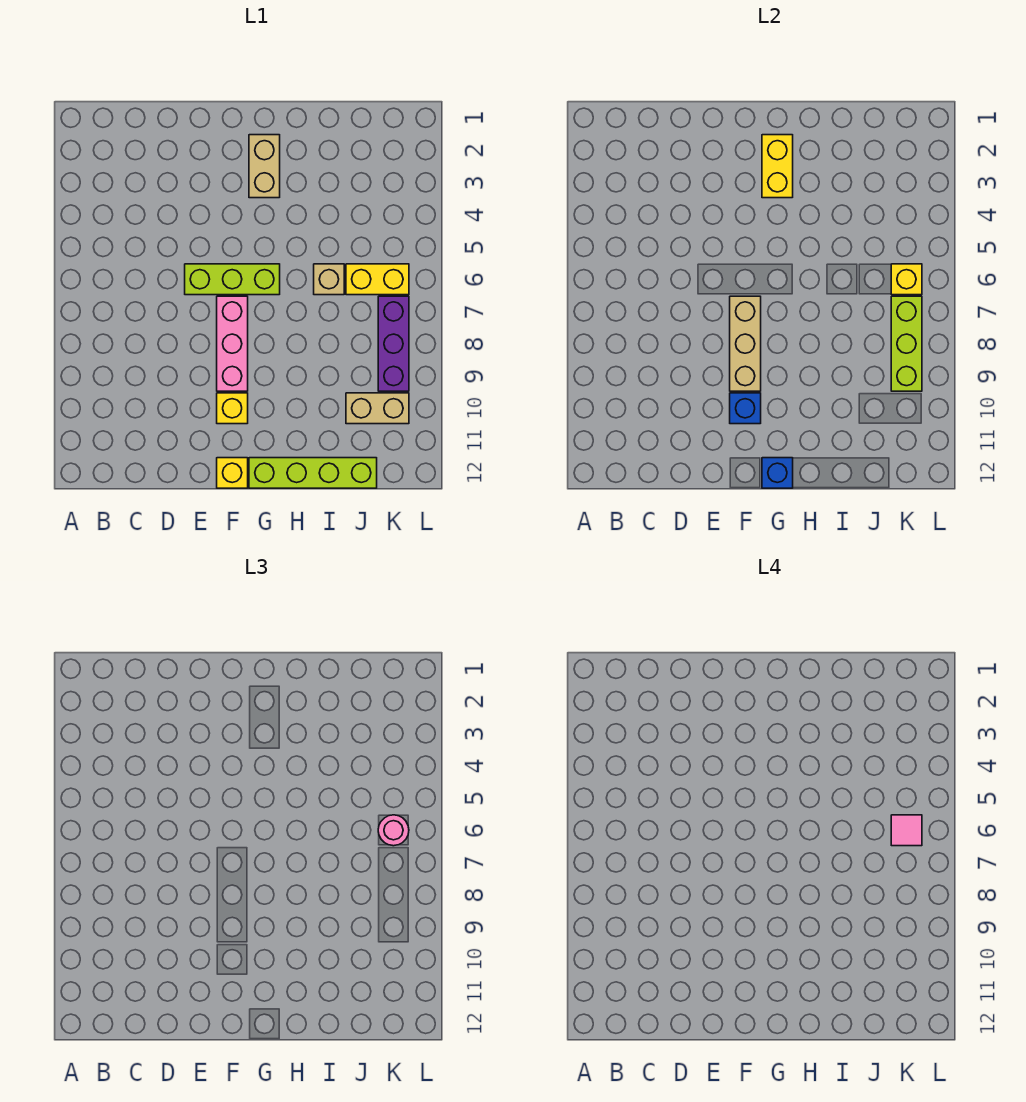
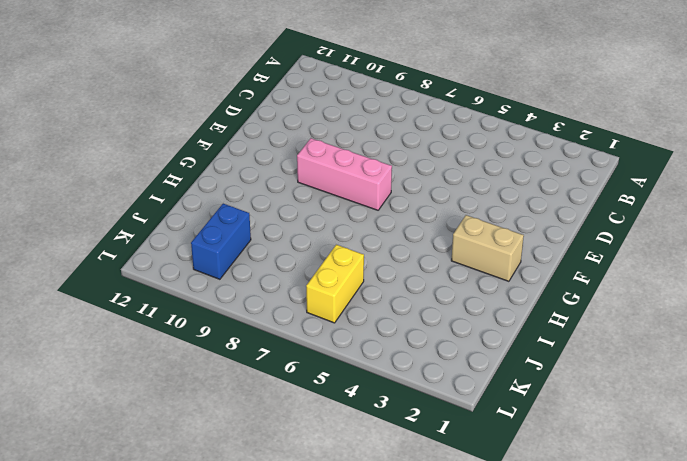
blue brick J10:K10 level 1 -> tan brick J10:K10 level 1
none -> lime brick E6:G6 level 1
none -> yellow brick F10 level 1
none -> yellow brick F12 level 1

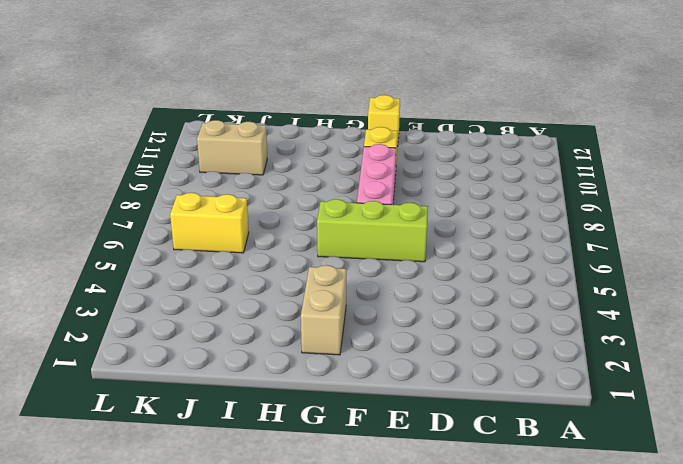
none -> lime brick G12:J12 level 1
none -> tan brick I6 level 1
none -> purple brick K7:K9 level 1

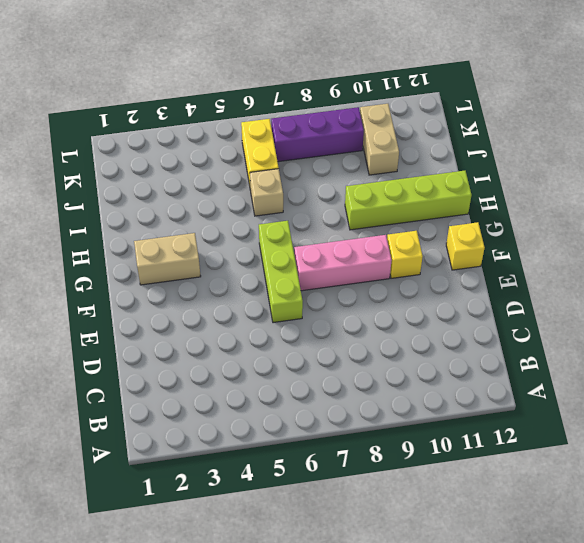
lime brick H9:H12 level 1 -> lime brick G12:J12 level 1
none -> tan brick F7:F9 level 2
none -> blue brick F10 level 2
none -> yellow brick G2:G3 level 2

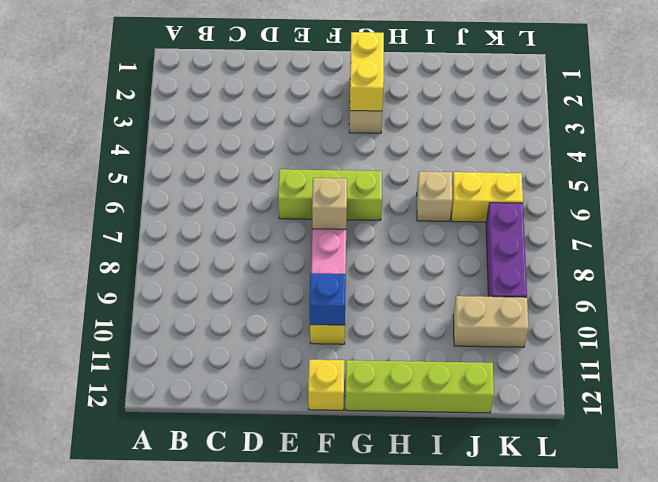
tan brick F7 level 2 -> tan brick F7:F9 level 2
none -> blue brick G12 level 2
none -> yellow brick K6 level 2
none -> lime brick K7:K9 level 2

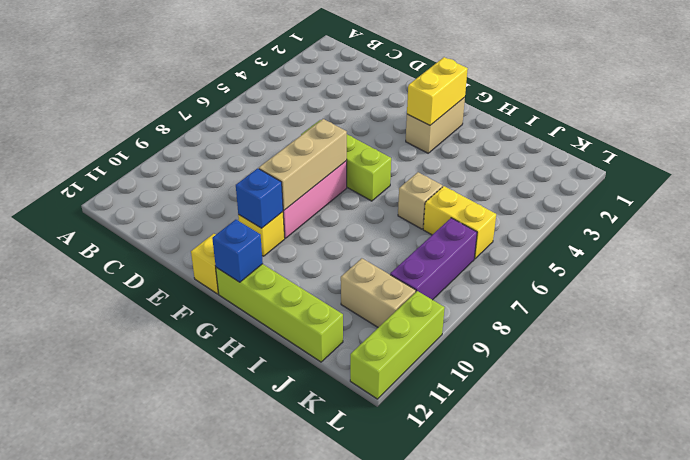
lime brick L10:L12 level 1 -> lime brick K7:K9 level 2
none -> yellow brick K6 level 2
none -> pink round brick K6 level 3
none -> pink tile K6 level 4

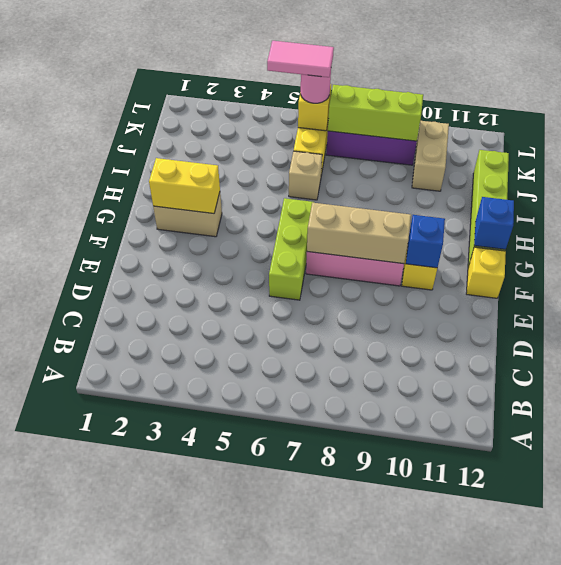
pink tile K5:K6 level 4 -> pink tile K6 level 4

